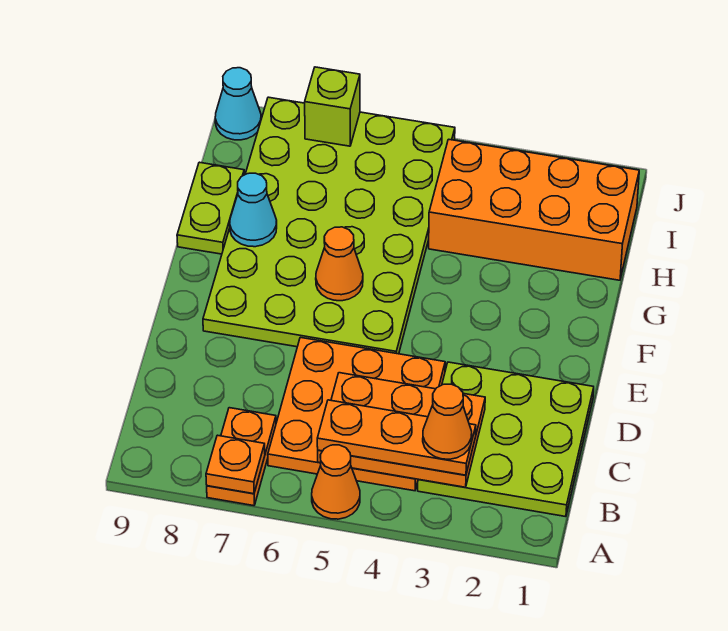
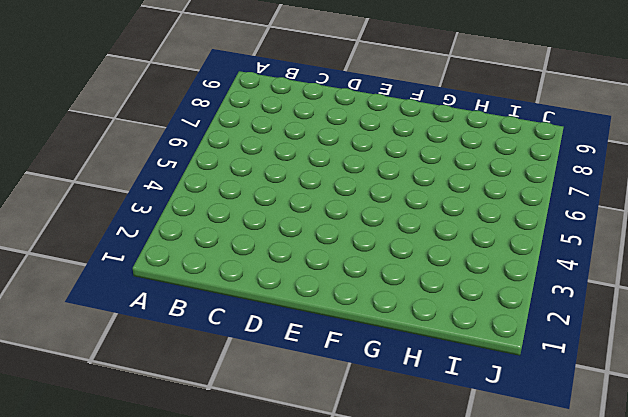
none -> orange cone A5 level 1
none -> orange plate A7:B7 level 1
none -> lime plate B1:D3 level 1

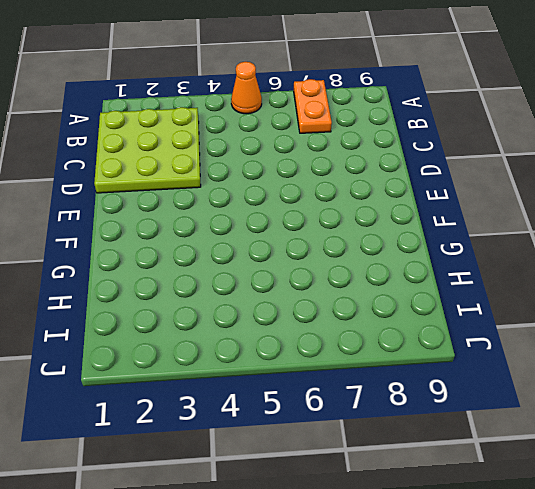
none -> orange plate B4:D6 level 1
none -> lime plate E5:J8 level 1
none -> lime plate G9:H9 level 1

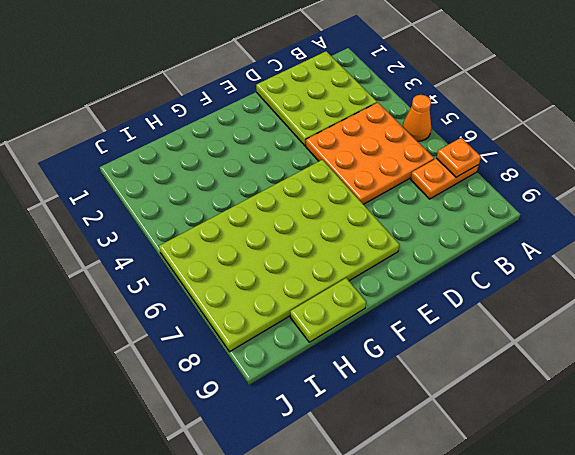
none -> orange brick H1:I4 level 1
none -> cyan cone J9 level 1
none -> orange plate B3:C5 level 2

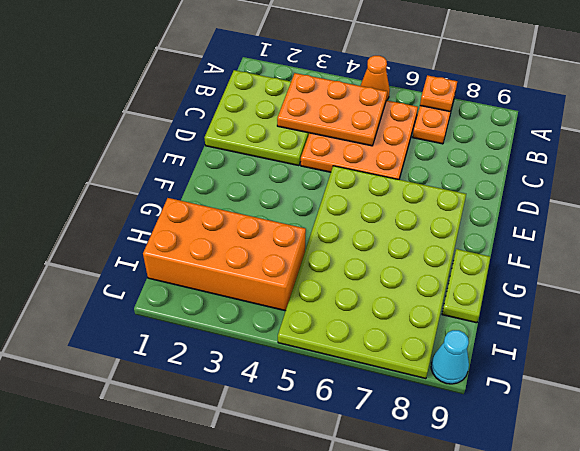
none -> orange cone F6 level 2
none -> cyan cone G8 level 2
none -> lime brick J7 level 2

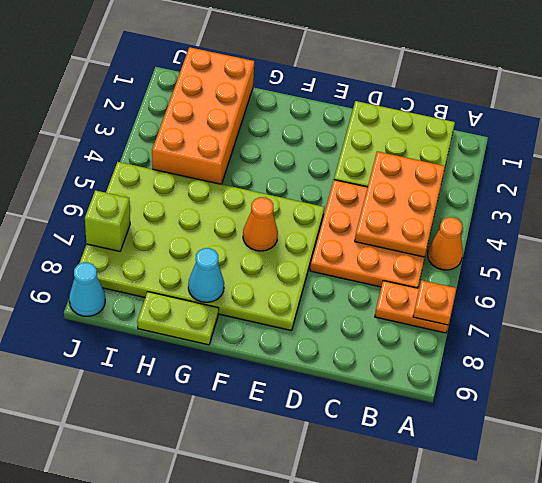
none -> orange plate B3:B5 level 3
none -> orange cone B3 level 4

